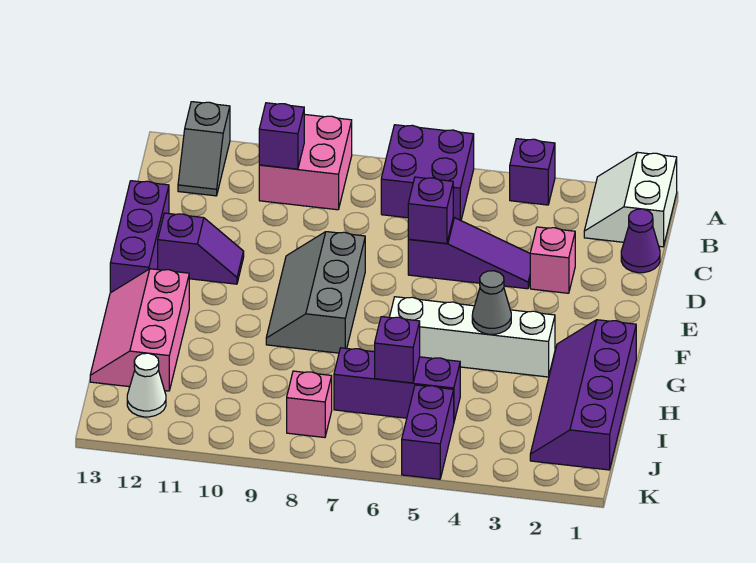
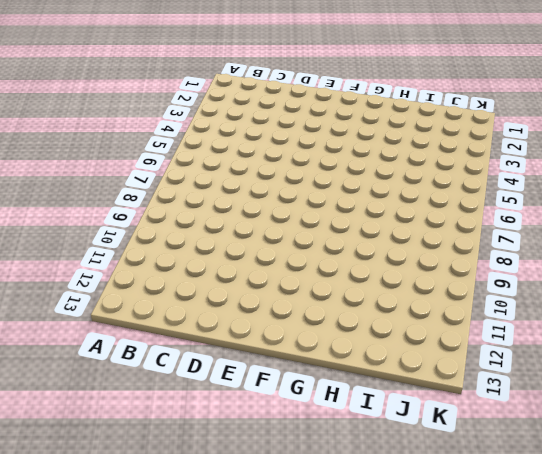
none -> white slope A1:B2 level 1 top 1
none -> purple brick A4 level 1
none -> purple brick A6:B7 level 1

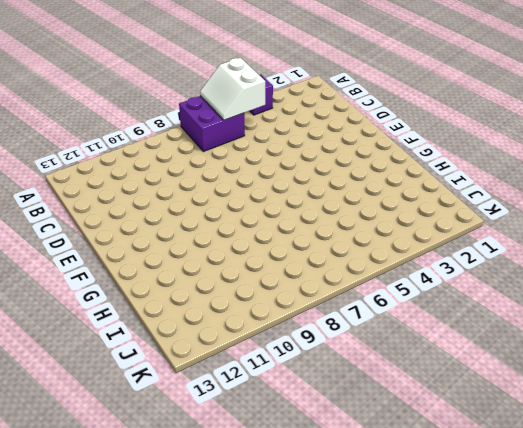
white slope A5:B6 level 2 top 5 -> white slope A1:B2 level 1 top 1
none -> pink brick A9:B10 level 1
none -> grey slope A12:B12 level 1 top A
none -> purple cone C1 level 1

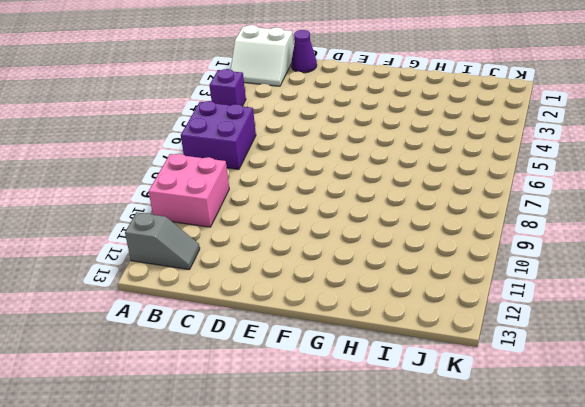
none -> pink brick D3 level 1
none -> purple slope D4:D6 level 1 top 6
none -> purple brick D13:F13 level 1

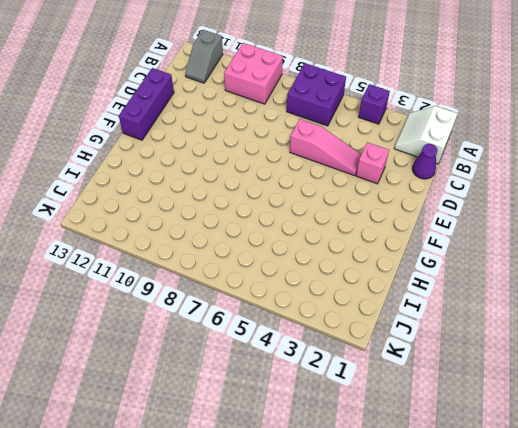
pink slope D4:D6 level 1 top 6 -> purple slope D4:D6 level 1 top 6
none -> grey slope E8:G9 level 1 top 8
none -> purple slope E11:E12 level 1 top 12
none -> purple slope G1:J2 level 1 top 1

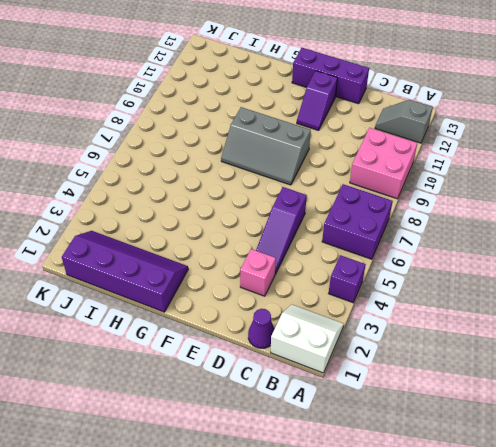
grey slope E8:G9 level 1 top 9 -> grey slope E8:G9 level 1 top 8
none -> white brick G3:G6 level 1
none -> pink slope G12:I13 level 1 top 12
none -> purple brick I5:I7 level 1

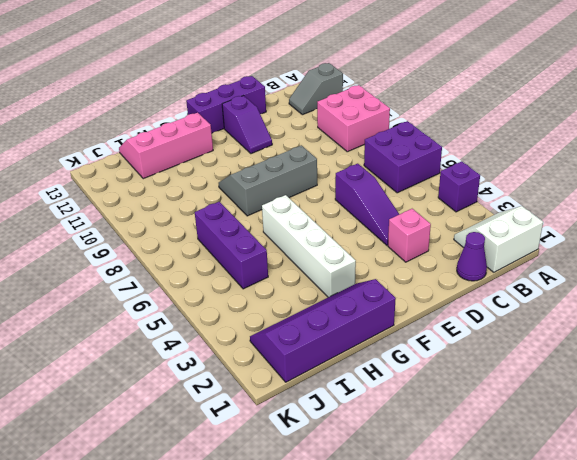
none -> purple brick J5:K5 level 1
none -> pink brick J8 level 1
none -> white cone J12 level 1

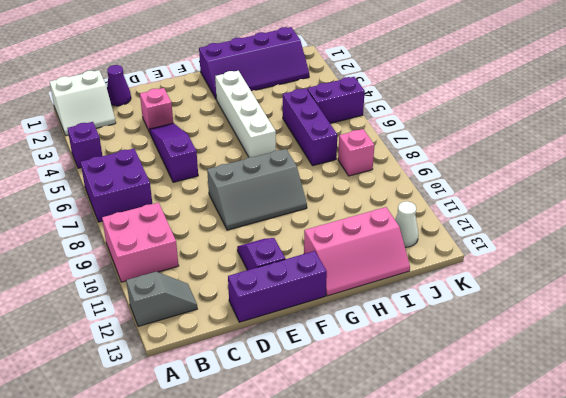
none -> purple brick B10 level 2
none -> purple brick D6 level 2
none -> grey cone G4 level 2

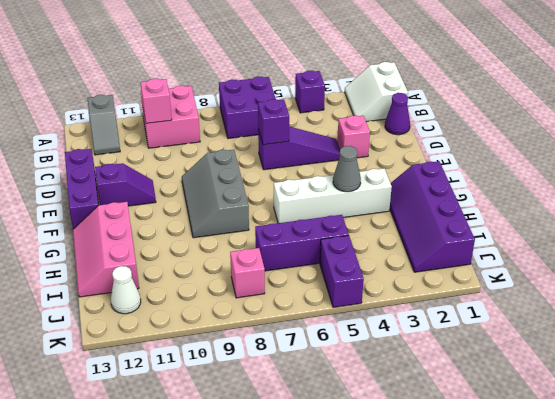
pink brick B10 level 2 -> purple brick B10 level 2
none -> purple brick I6 level 2

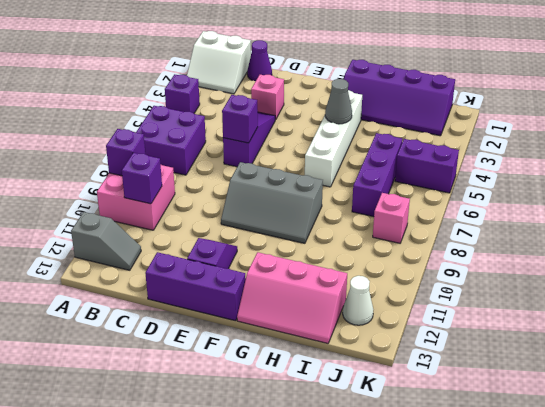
purple brick A9 level 2 -> purple brick I6 level 2

